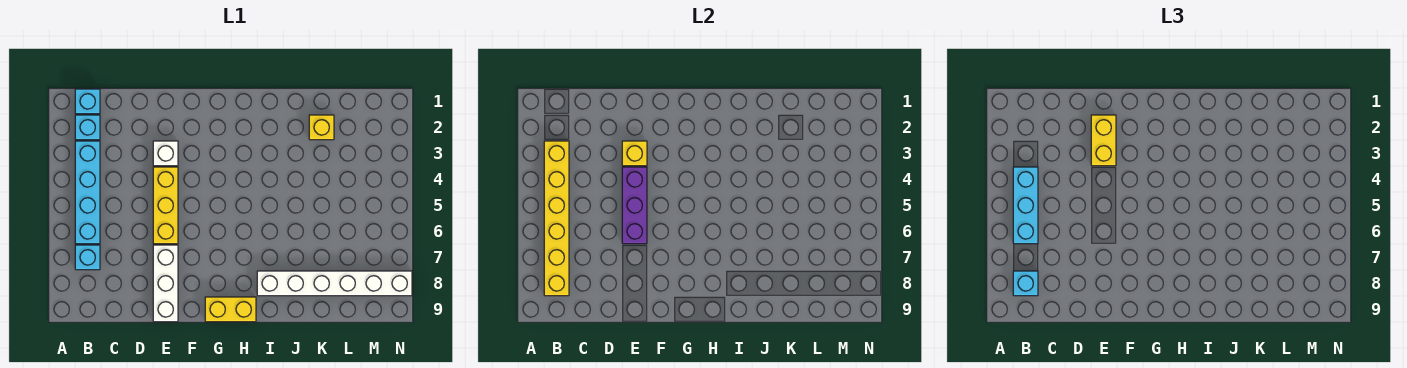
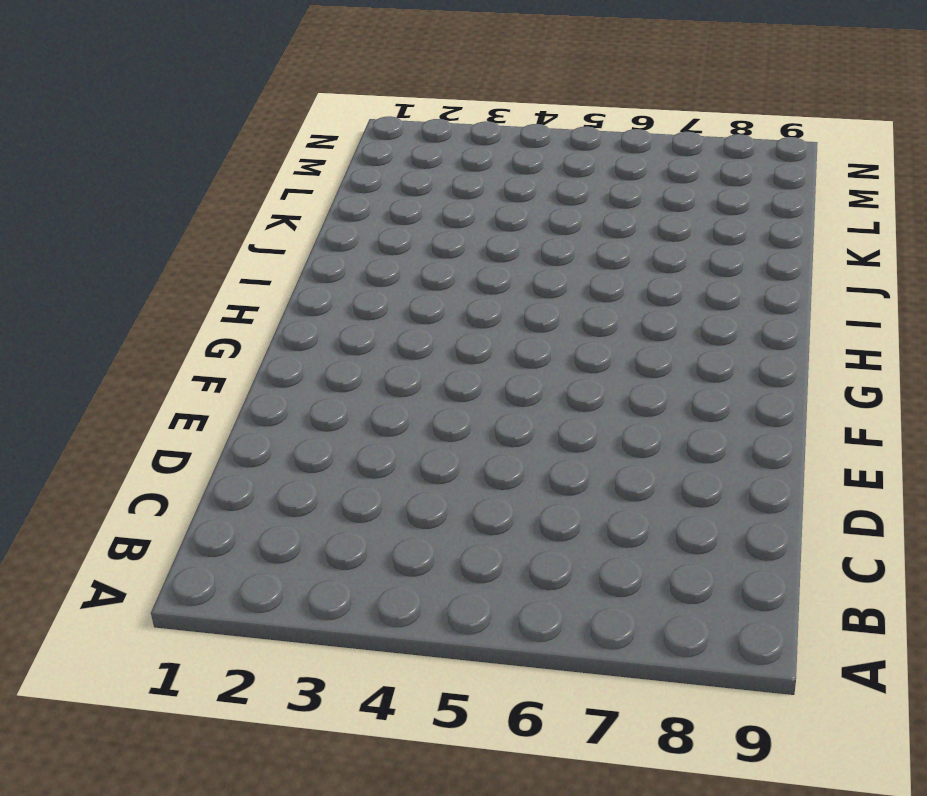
none -> cyan brick B1 level 1
none -> cyan brick B2 level 1
none -> cyan brick B3:B6 level 1

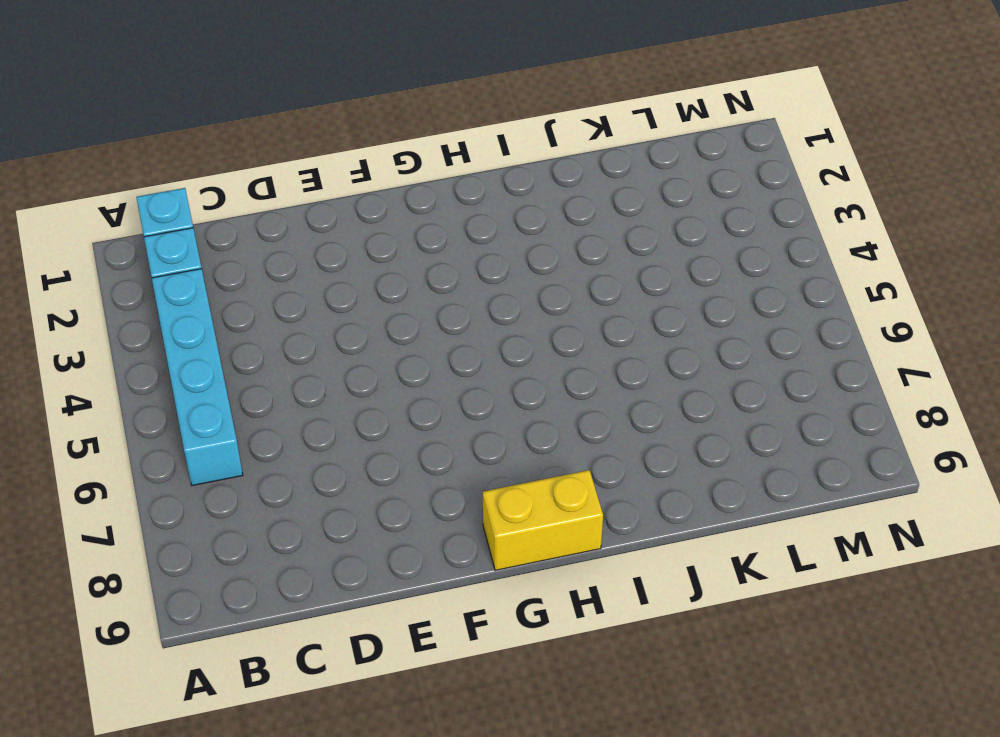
none -> cyan brick B7 level 1
none -> white brick E3 level 1
none -> yellow brick E4:E6 level 1

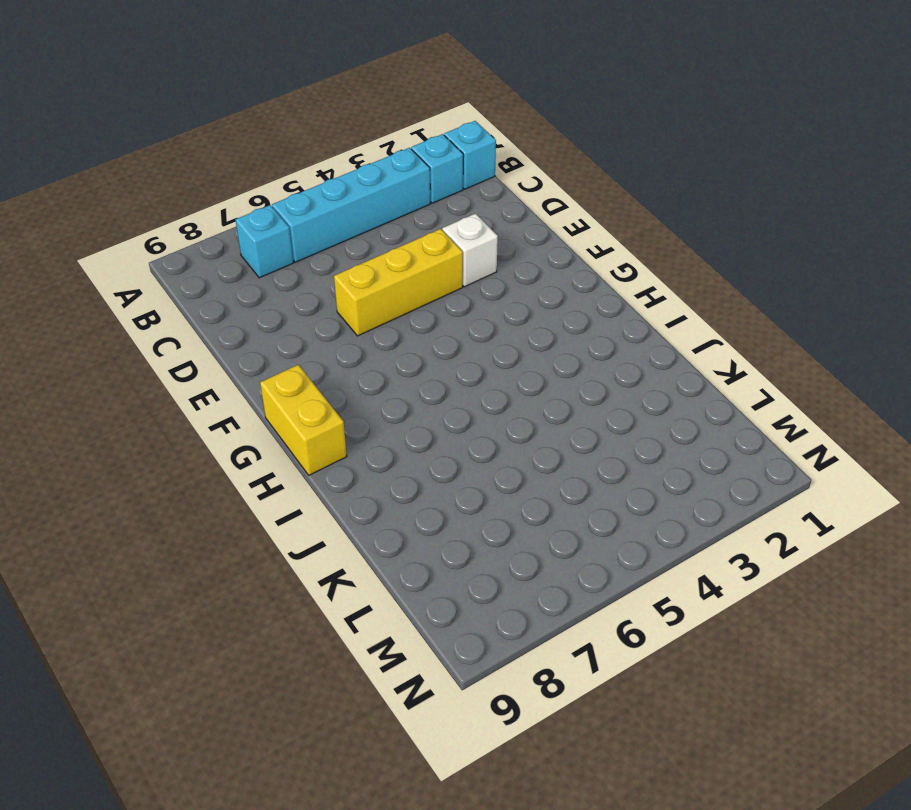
none -> white brick E7:E9 level 1
none -> white brick I8:N8 level 1
none -> yellow brick K2 level 1

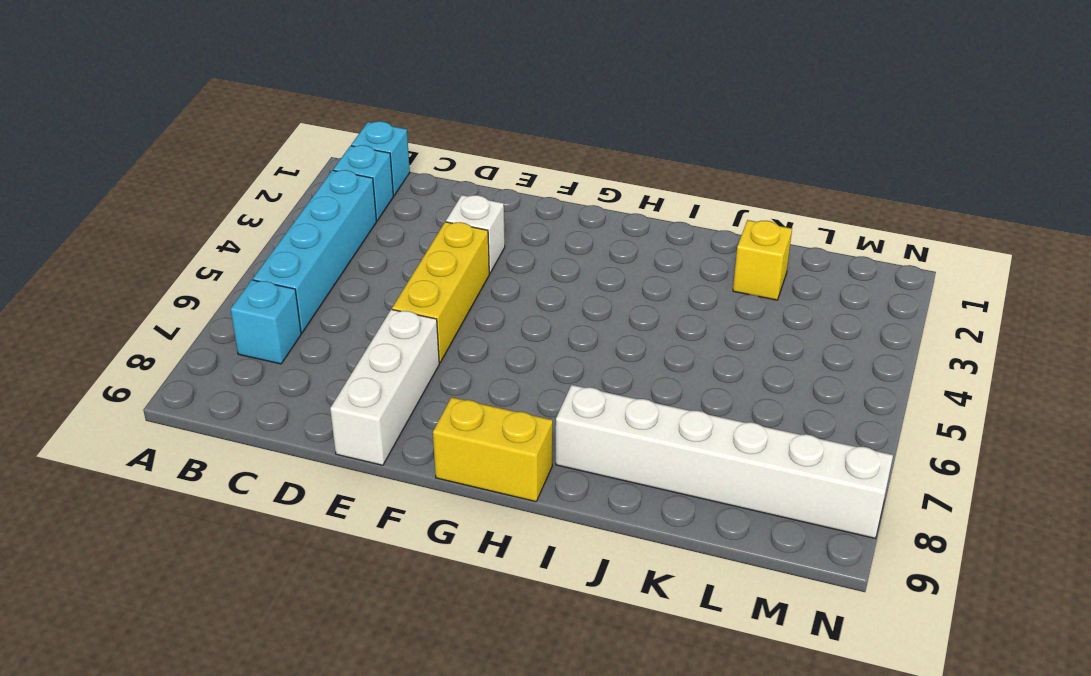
none -> yellow brick B3:B8 level 2
none -> yellow brick E3 level 2
none -> purple brick E4:E6 level 2

